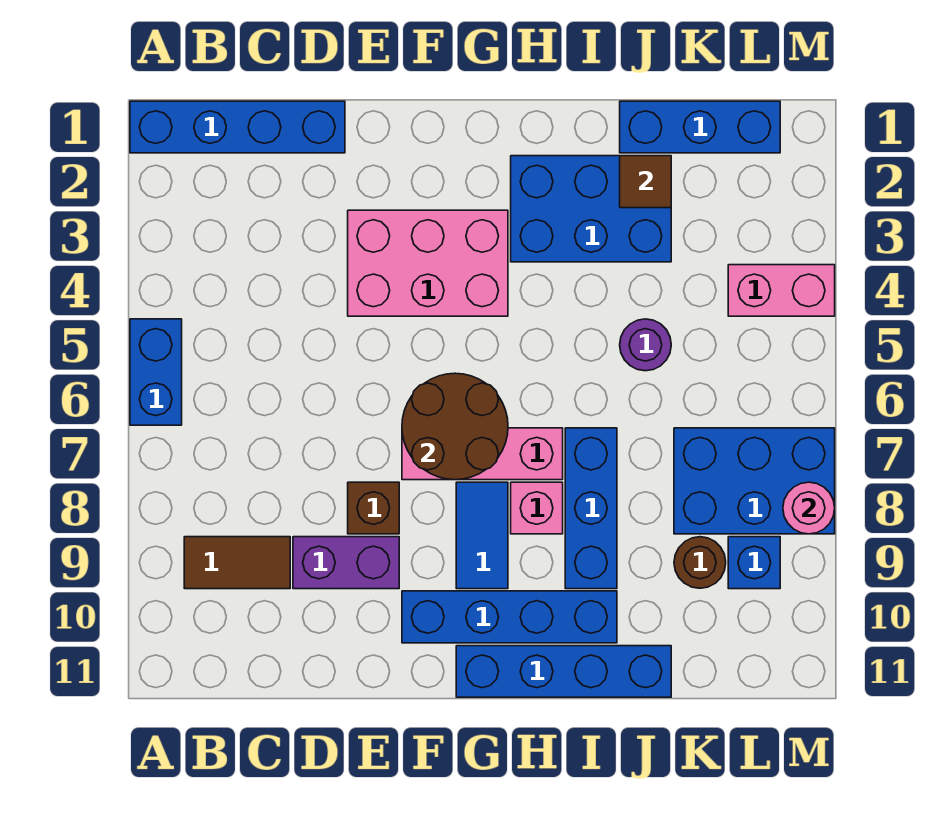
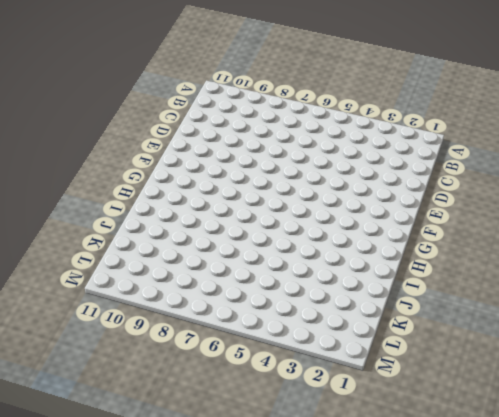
none -> blue brick A1:D1 level 1
none -> blue brick A5:A6 level 1
none -> brown tile B9:C9 level 1

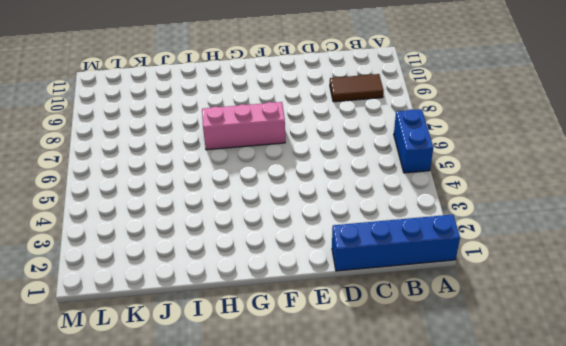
none -> purple brick D9:E9 level 1
none -> pink brick E3:G4 level 1
none -> brown brick E8 level 1

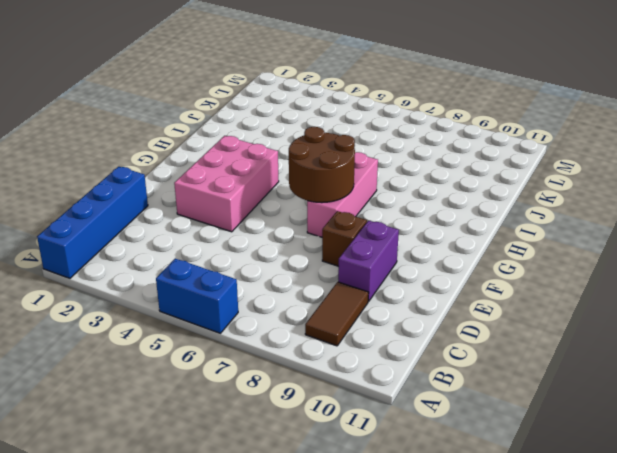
none -> blue brick F10:I10 level 1
none -> blue tile G8:G9 level 1
none -> blue brick G11:J11 level 1

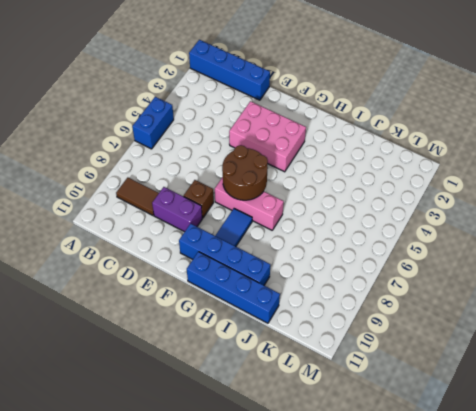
none -> blue brick H2:J3 level 1
none -> pink brick H8 level 1
none -> blue brick I7:I9 level 1

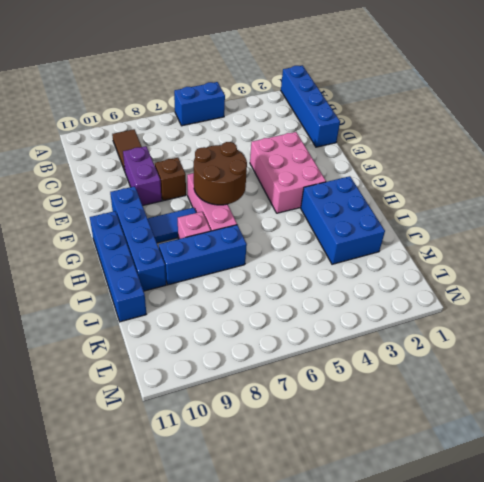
none -> blue brick J1:L1 level 1
none -> purple round brick J5 level 1
none -> blue brick K7:M8 level 1

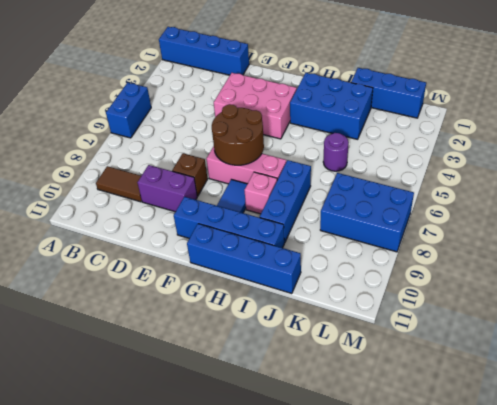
none -> brown round brick K9 level 1
none -> pink brick L4:M4 level 1
none -> blue brick L9 level 1

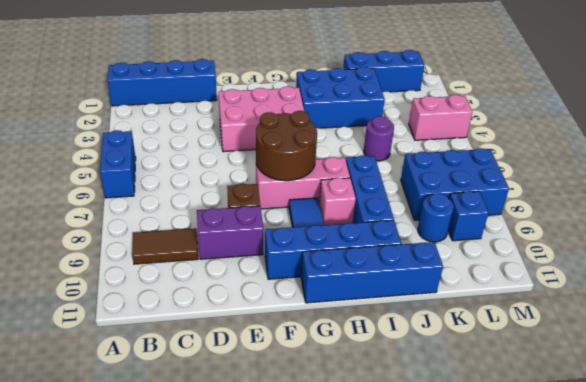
blue round brick K9 level 1 -> brown round brick K9 level 1
none -> brown tile J2 level 2
none -> pink round brick M8 level 2

